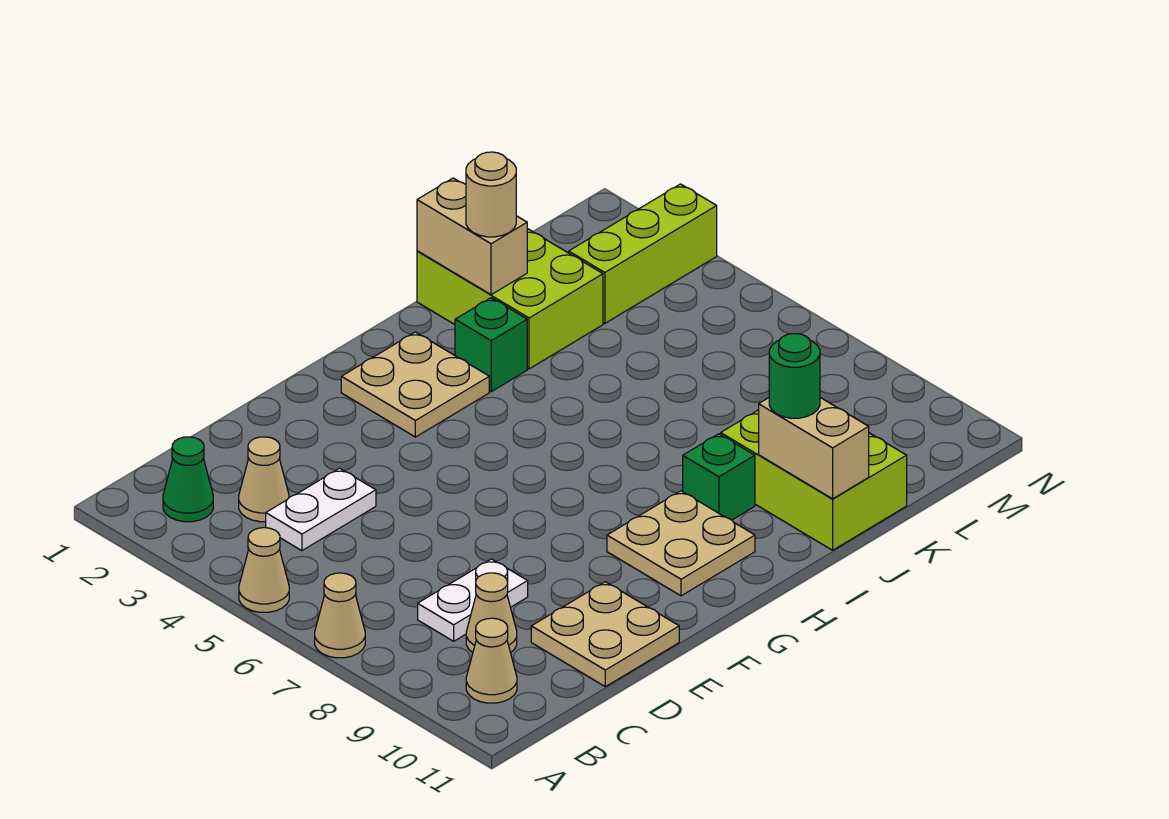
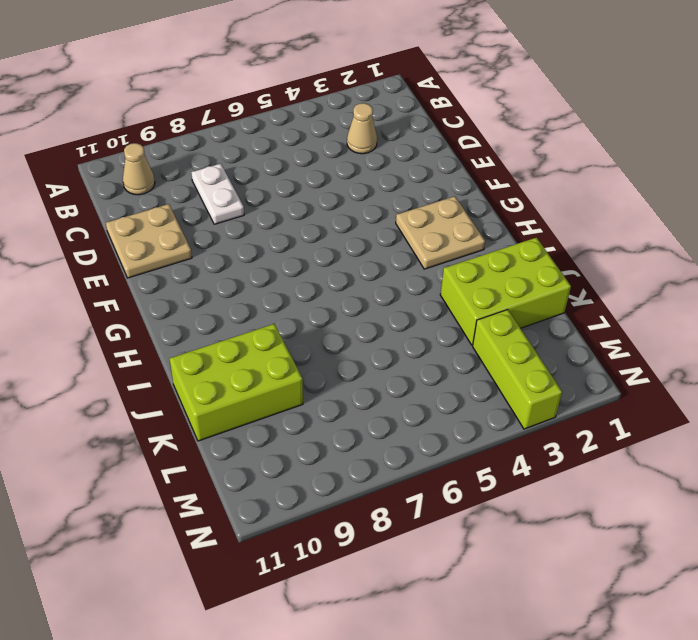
none -> tan cone A5 level 1
none -> tan cone A7 level 1
none -> green cone B2 level 1

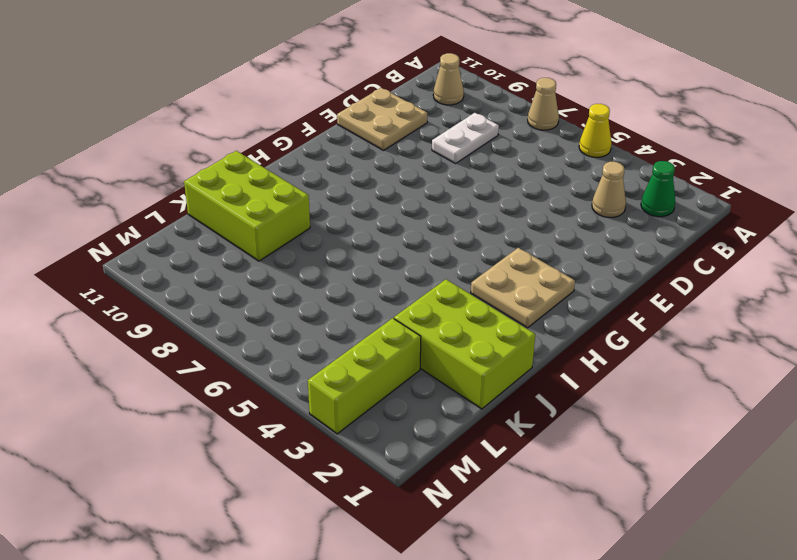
yellow cone A5 level 1 -> tan cone A5 level 1
none -> white plate C4:D4 level 1
none -> tan cone C9 level 1
none -> tan plate G9:H10 level 1

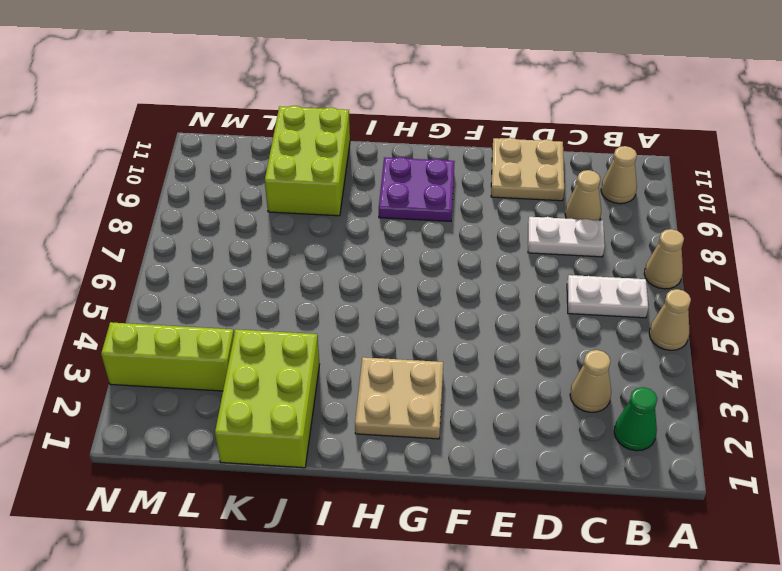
white plate B6:C6 level 1 -> white plate C4:D4 level 1
purple plate G9:H10 level 1 -> tan plate G9:H10 level 1
none -> green brick I3 level 1
none -> green brick I9 level 1
none -> tan brick J1:J2 level 2

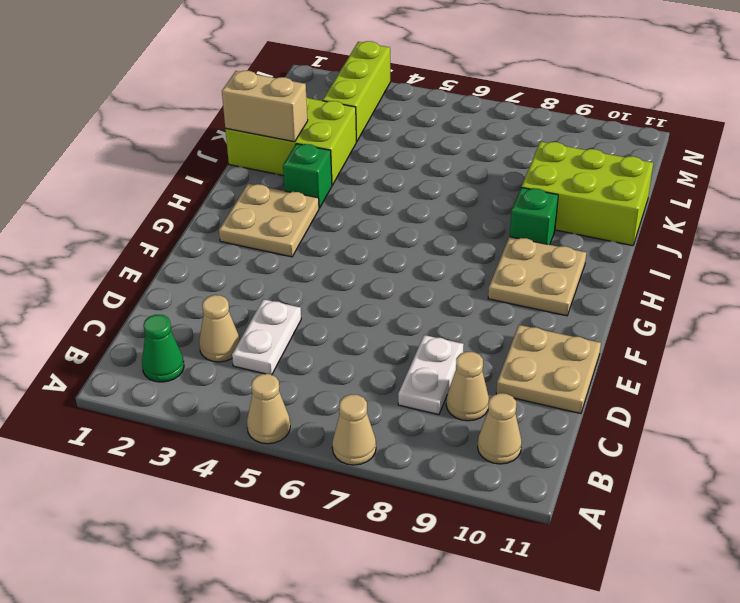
none -> tan brick J10:J11 level 2
none -> tan round brick J2 level 3
none -> green round brick J10 level 3

